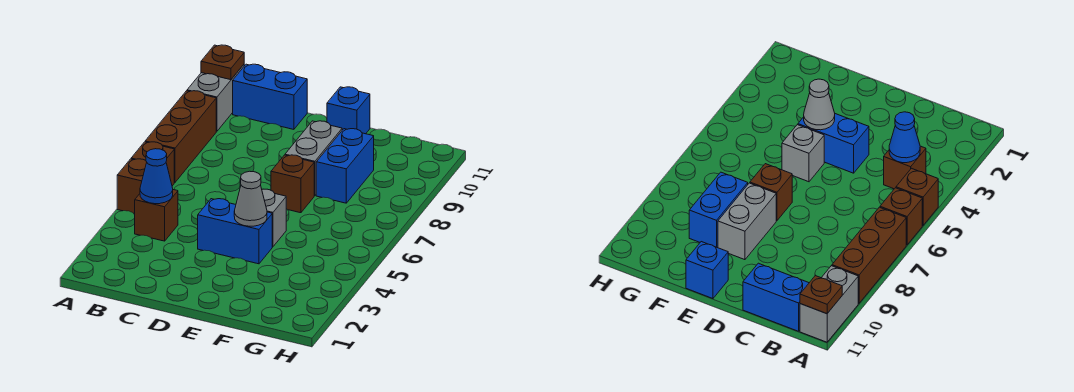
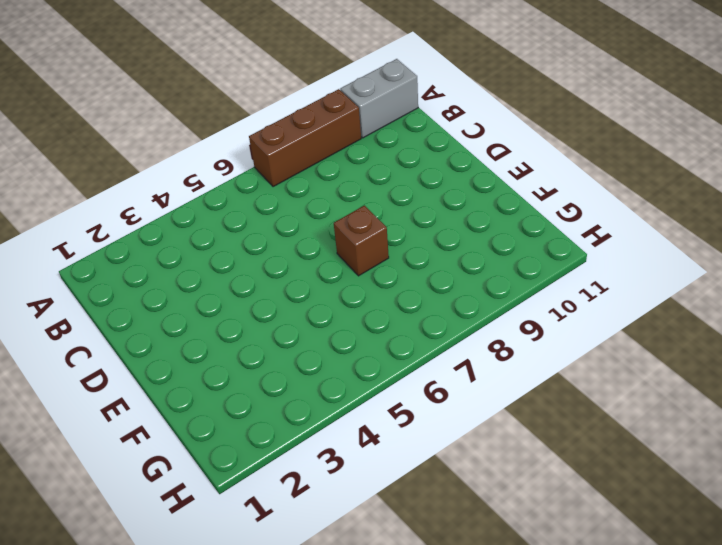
none -> brown brick A5 level 1
none -> brown brick A6 level 1
none -> brown brick B4 level 1

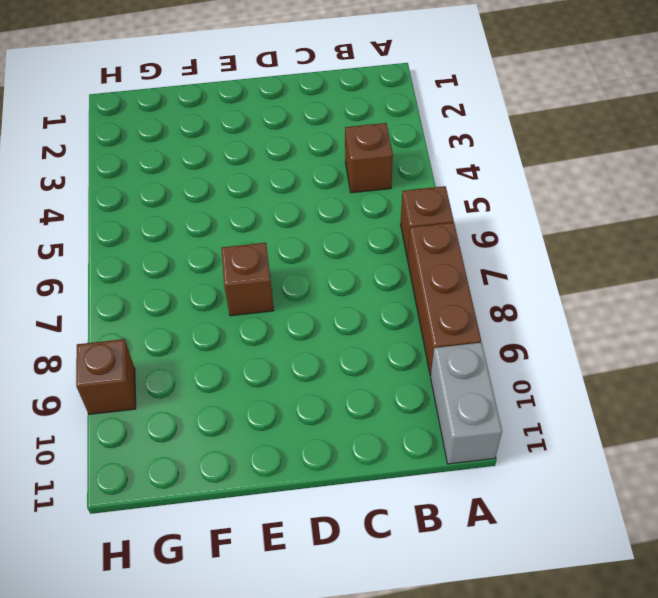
brown brick H9 level 1 -> brown brick A5 level 1
none -> blue brick B11:C11 level 1
none -> blue brick D4:E4 level 1
none -> grey brick E5 level 1

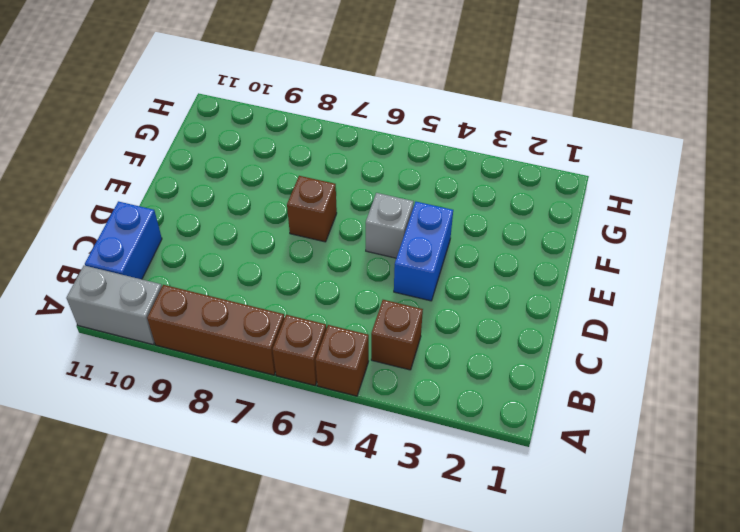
none -> grey brick E8:E9 level 1
none -> blue brick E11 level 1
none -> blue brick F8:F9 level 1

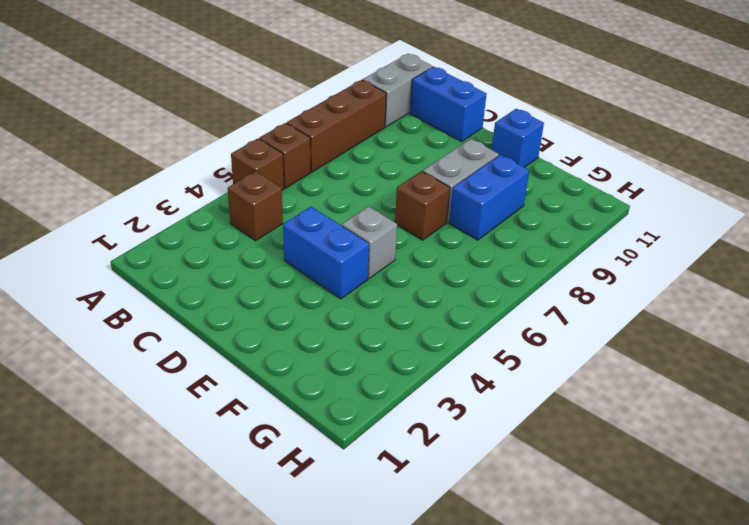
none -> brown plate A11 level 2
none -> blue cone B4 level 2
none -> grey cone E4 level 2

